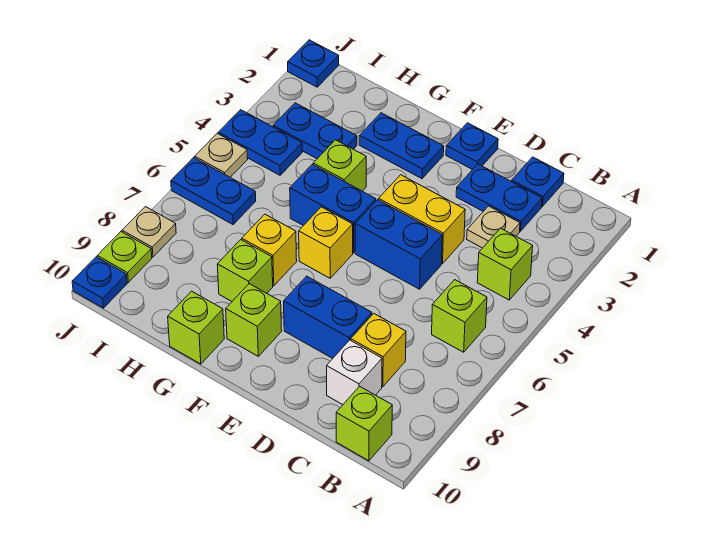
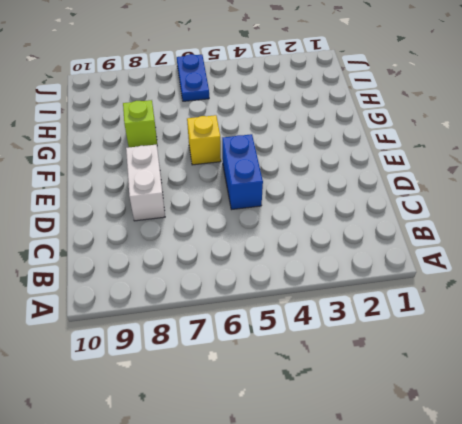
white brick D8:E8 level 1 -> blue brick D8:E8 level 1
none -> lime brick B4 level 1
none -> lime brick B6 level 1
none -> lime brick B10 level 1

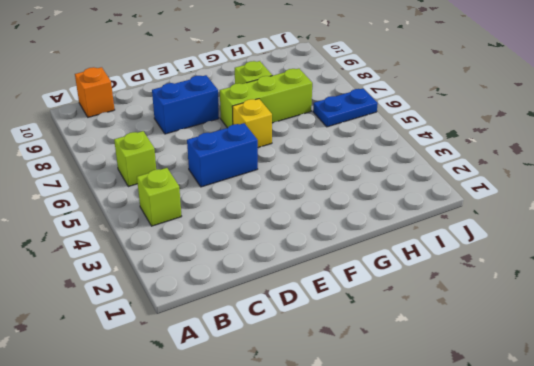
orange brick B10 level 1 -> lime brick B10 level 1
lime brick F7:H7 level 1 -> yellow brick G7 level 1
none -> blue plate C1 level 1
none -> blue plate C2:D2 level 1
none -> tan plate C3 level 1

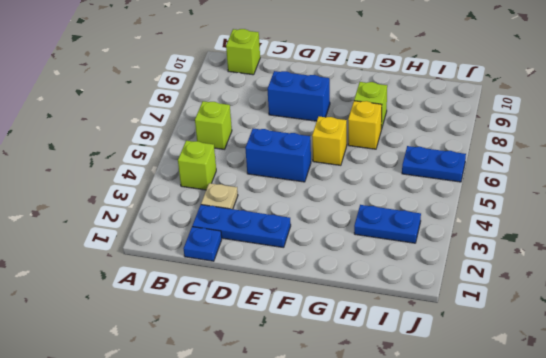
blue plate C2:E2 level 1 -> blue plate C2:D2 level 1
none -> yellow brick C8 level 1
none -> white brick C9 level 1
none -> yellow brick D4:E4 level 1

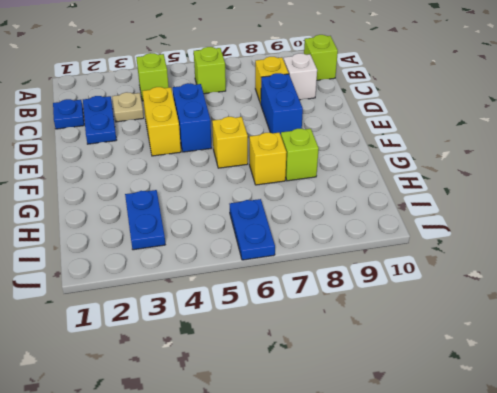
none -> blue plate E1 level 1
none -> blue plate F2:G2 level 1
none -> blue brick F5:G5 level 1

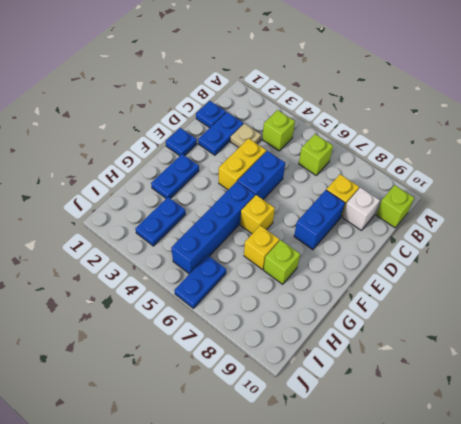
blue brick F5:I5 level 1 -> blue brick F5:G5 level 1
none -> lime brick F9 level 1
none -> lime brick G4 level 1
none -> lime brick G10 level 1

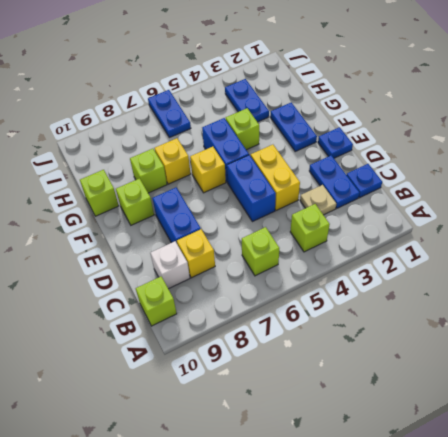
none -> blue plate I4:J4 level 1
none -> blue plate J1 level 1
none -> tan plate J5 level 1

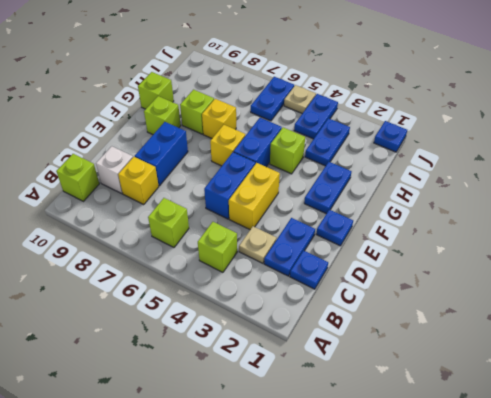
none -> tan plate J8 level 1
none -> lime plate J9 level 1
none -> blue plate J10 level 1

